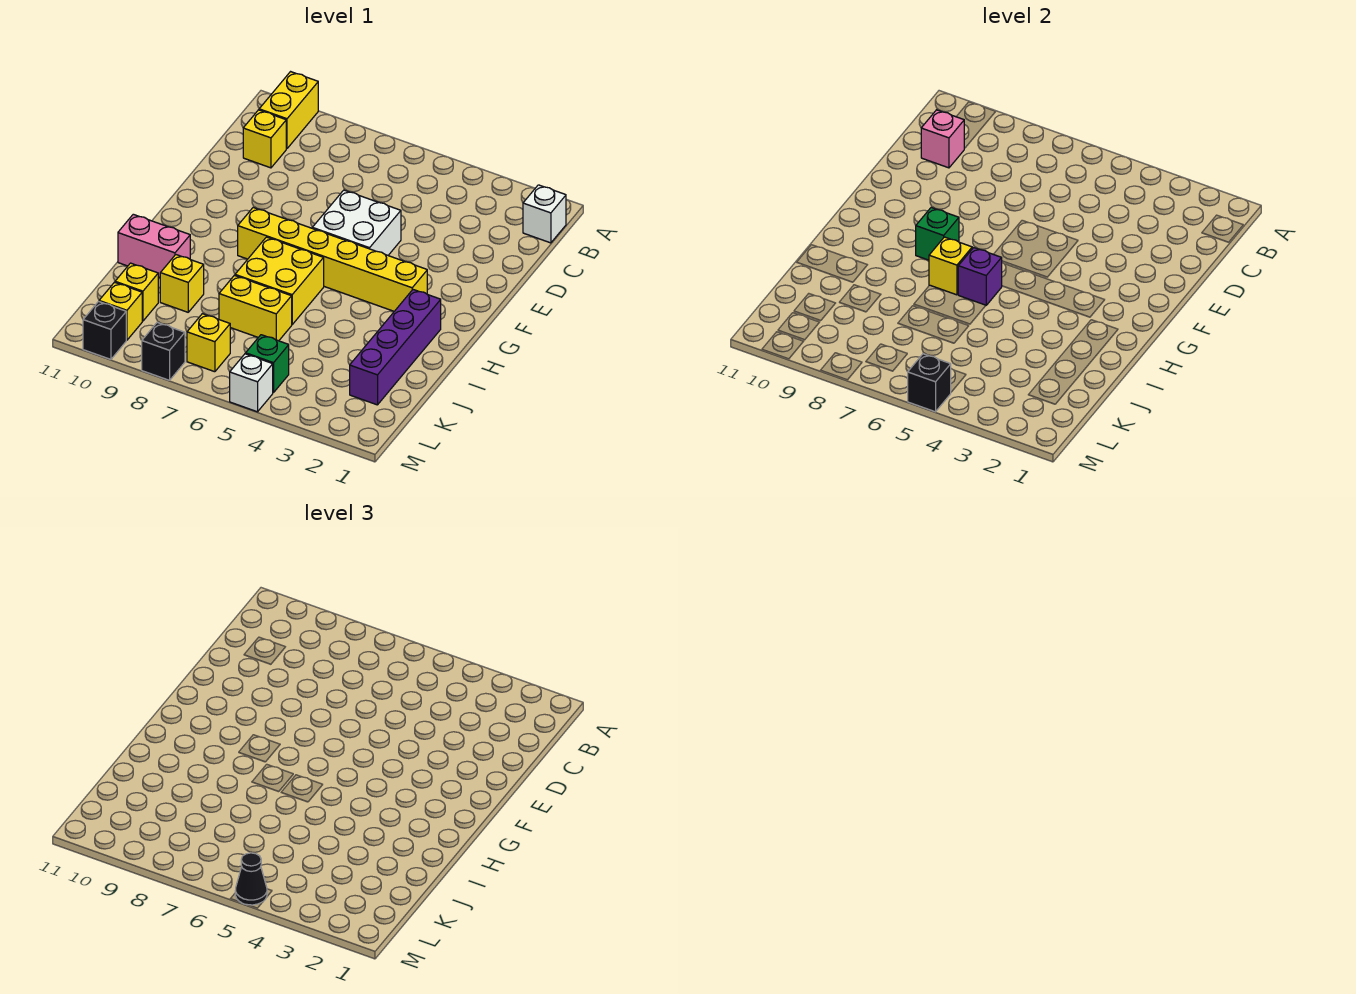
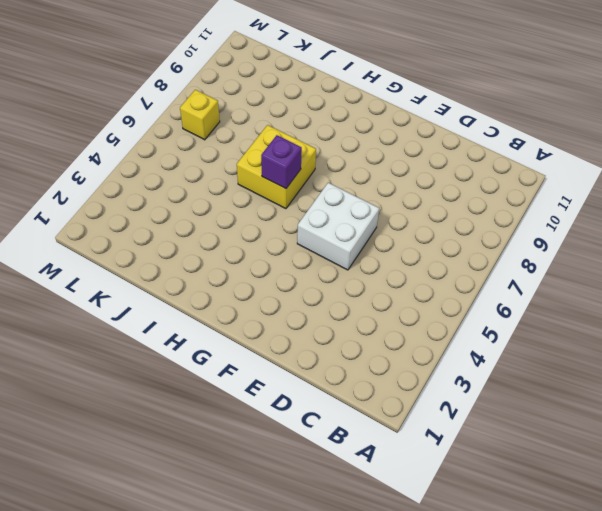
none -> yellow brick A10:B10 level 1
none -> white brick B1 level 1
none -> yellow brick C10 level 1

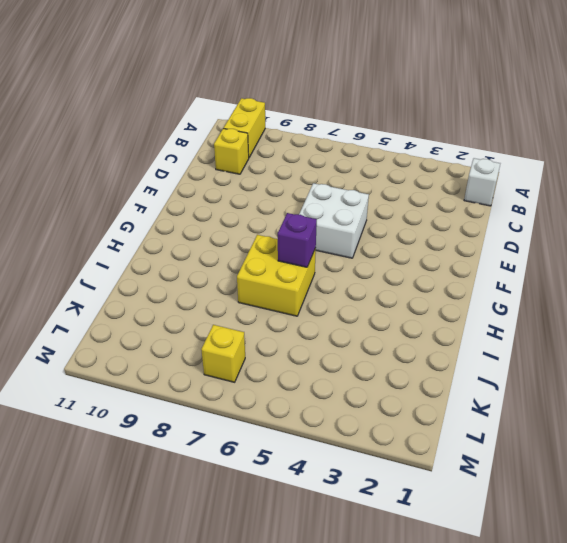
none -> yellow brick G3:G8 level 1
none -> purple brick H2:K2 level 1
none -> pink brick I10:I11 level 1

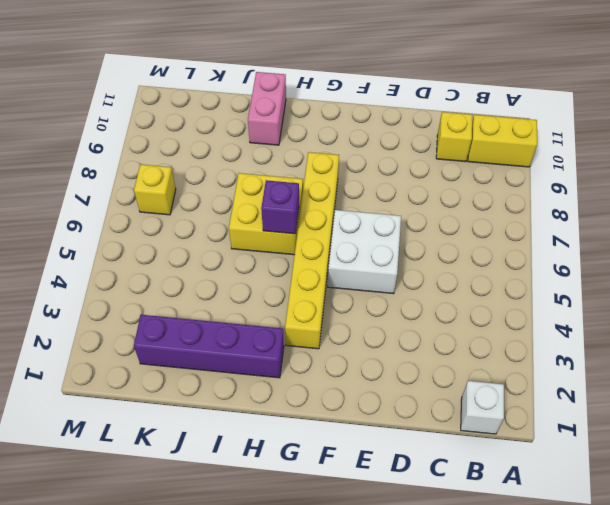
none -> yellow brick J6:J7 level 1
none -> yellow brick J9 level 1
none -> yellow brick K10 level 1

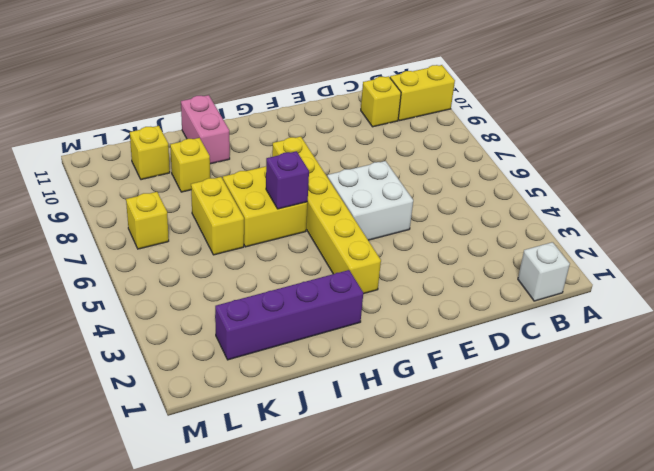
none -> green brick L5 level 1
none -> yellow brick L10 level 1
none -> white brick M5 level 1

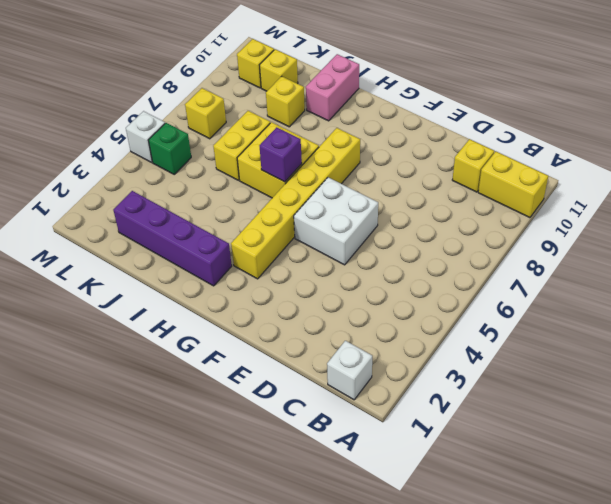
none -> black brick M8 level 1
none -> black brick M10 level 1
none -> pink brick C10 level 2

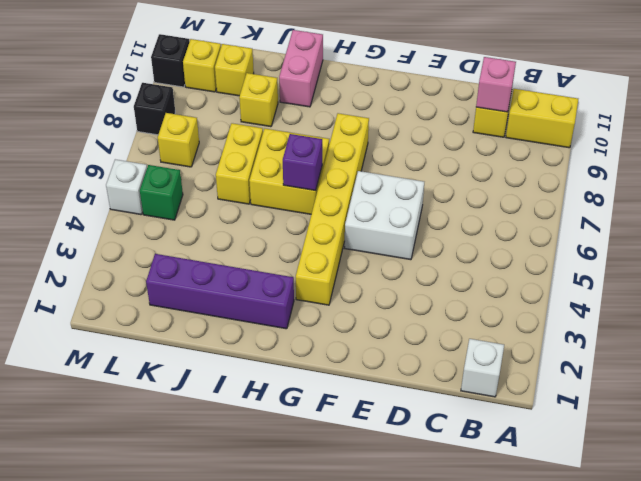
none -> green brick G8 level 2
none -> yellow brick H7 level 2
none -> black brick M5 level 2

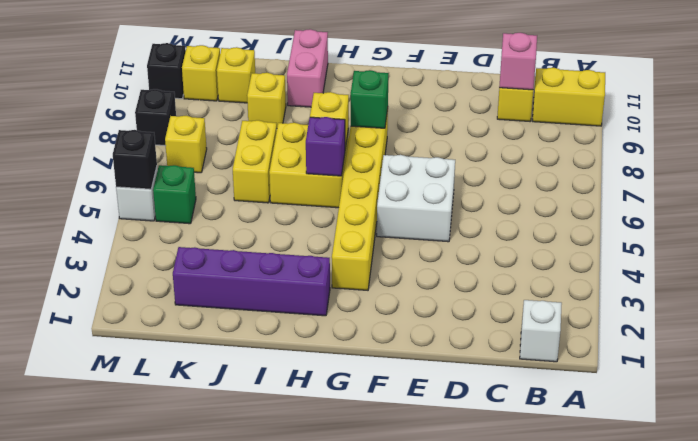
none -> black cone M5 level 3

